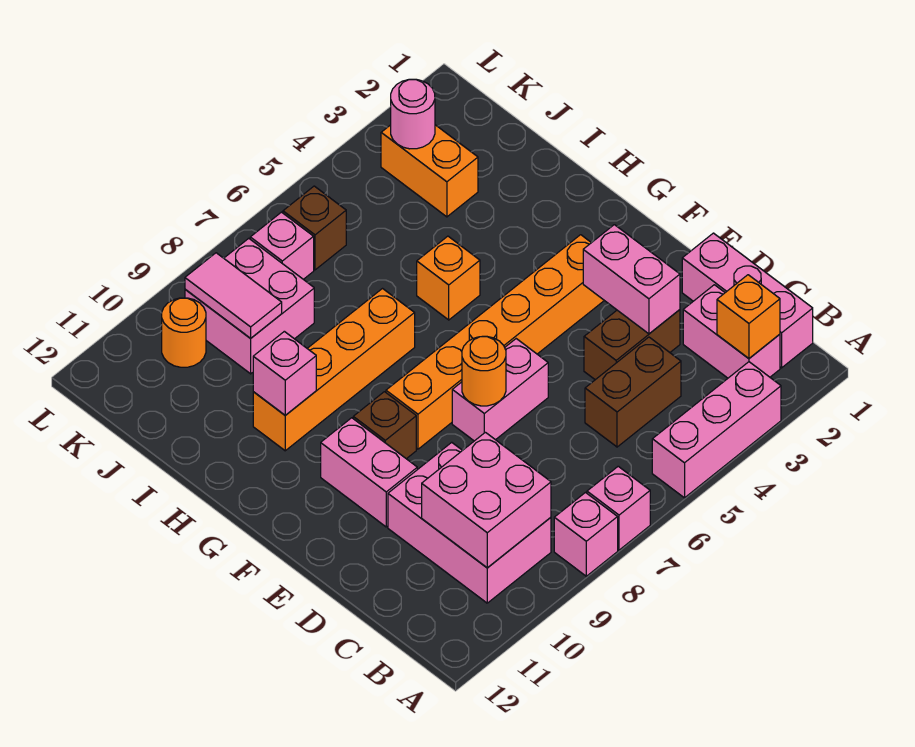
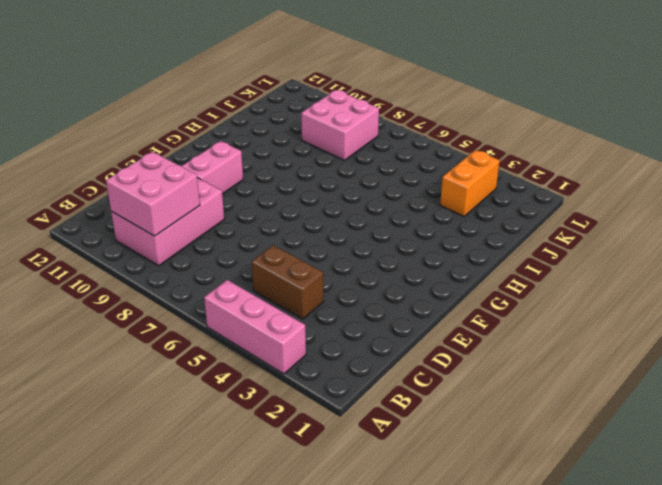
none -> pink brick A7 level 1
none -> pink brick A8 level 1
none -> pink brick B1:D1 level 1

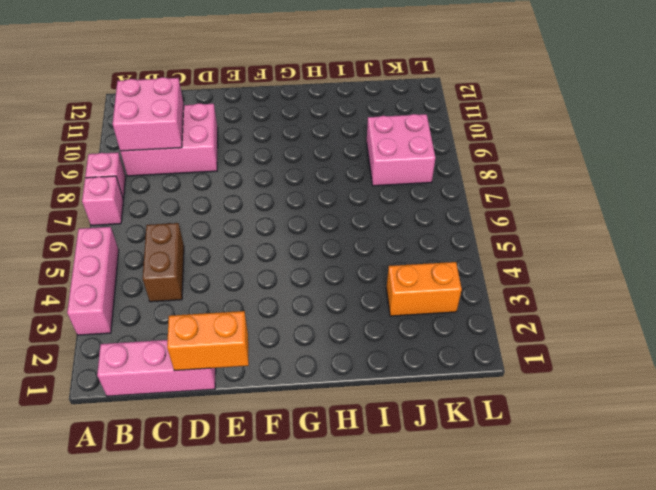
orange brick D1:E1 level 2 -> none
none -> pink brick B2:C2 level 1
none -> brown brick D3:D4 level 1
none -> pink brick E6:E7 level 1

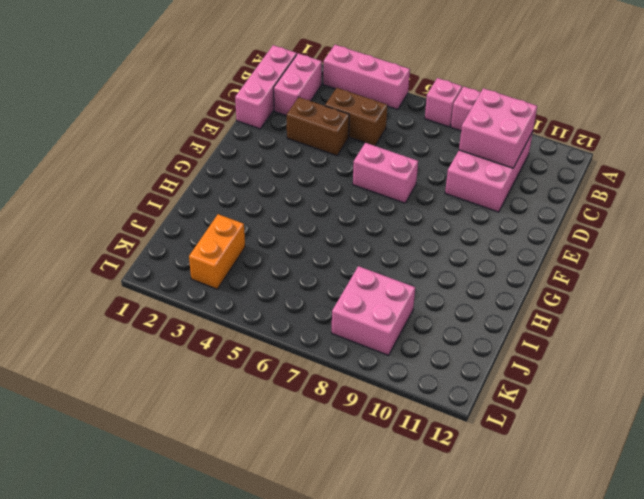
none -> pink brick E10:F10 level 1
none -> orange brick F3:F8 level 1
none -> brown brick F9 level 1

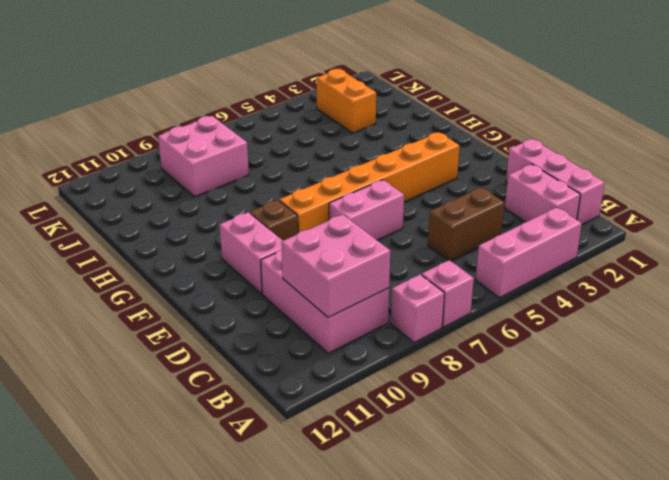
none -> brown brick D3:D4 level 1
none -> orange brick H5 level 1
none -> orange brick H7:H10 level 1

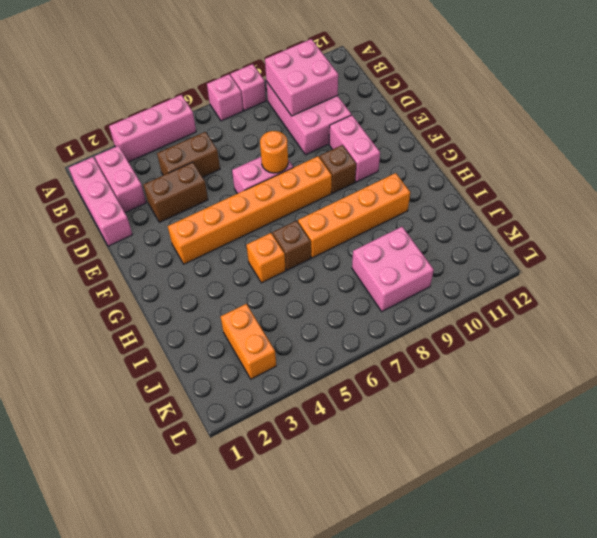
brown brick H6 level 1 -> brown brick K6 level 1
none -> pink brick K7 level 1
none -> orange round brick K10 level 1
none -> orange brick B2 level 2

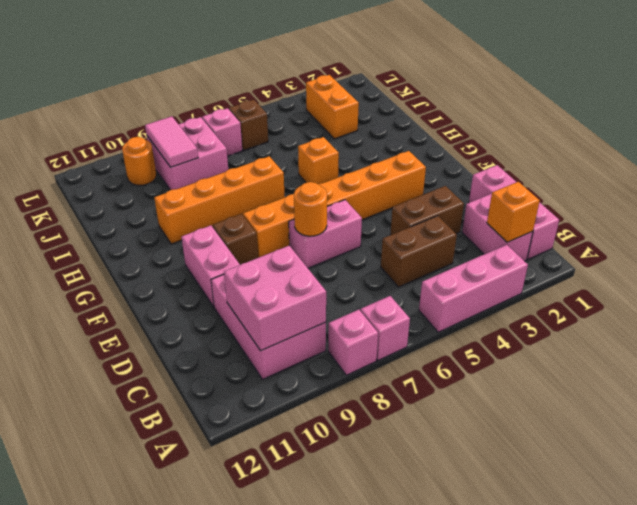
none -> pink brick D3:E3 level 2
none -> pink brick H10 level 2
none -> pink round brick K3 level 2

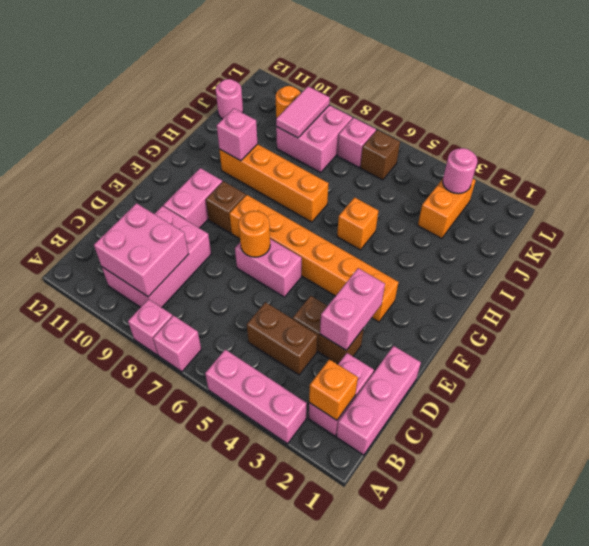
pink round brick J12 level 1 -> none

